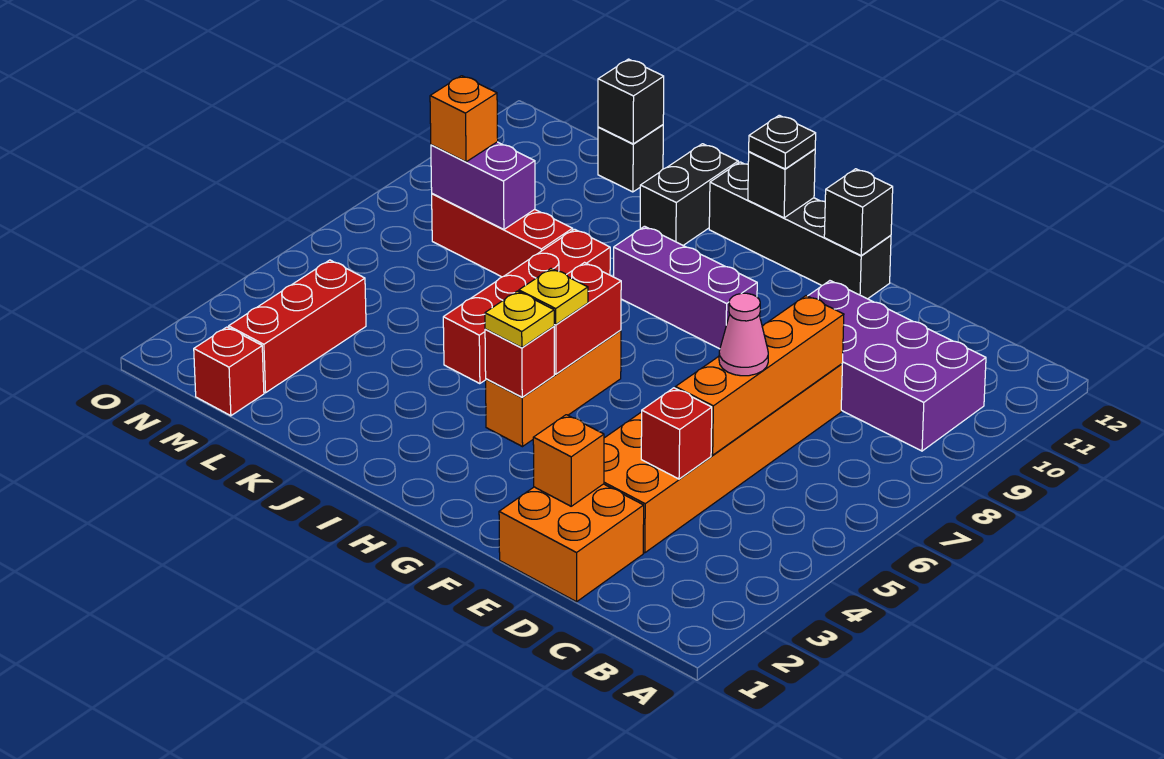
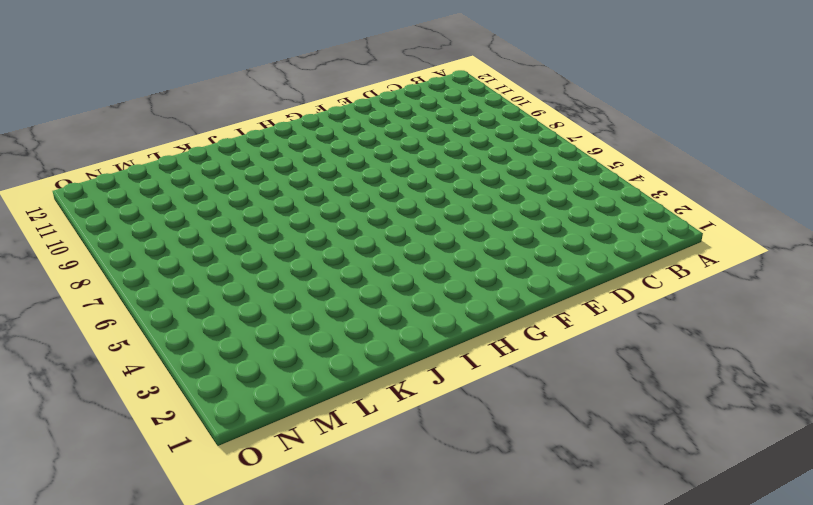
none -> purple brick B9:E10 level 1
none -> orange brick D1:E2 level 1
none -> orange brick D3:E8 level 1

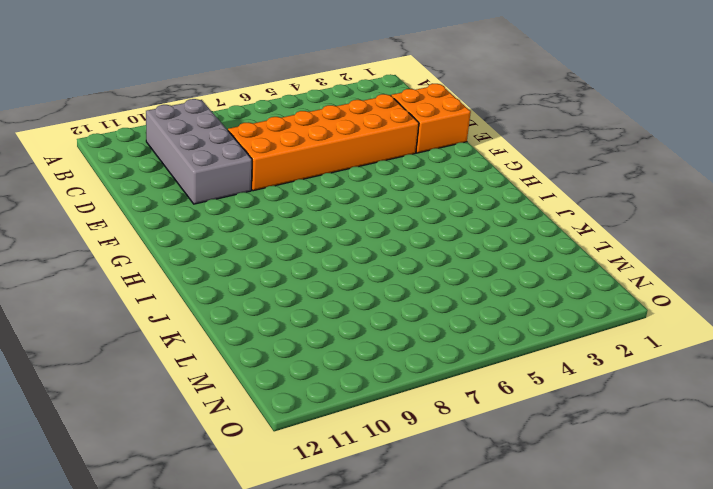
grey brick B9:E10 level 1 -> purple brick B9:E10 level 1
none -> black brick F12:I12 level 1
none -> purple brick G9:I9 level 1
none -> orange brick H4:H6 level 1

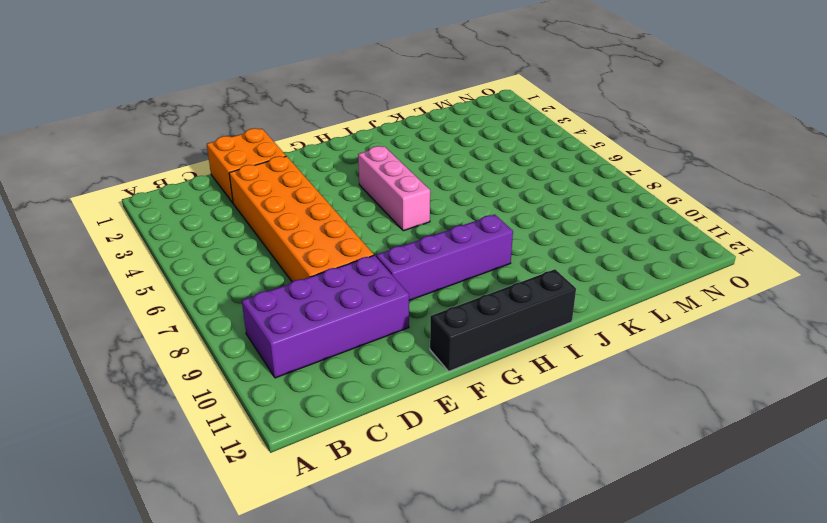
purple brick F9:I9 level 1 -> purple brick G9:I9 level 1
pink brick H4:H6 level 1 -> orange brick H4:H6 level 1
none -> red brick J5:J8 level 1
none -> black brick J11:J12 level 1
none -> red brick K8:M8 level 1

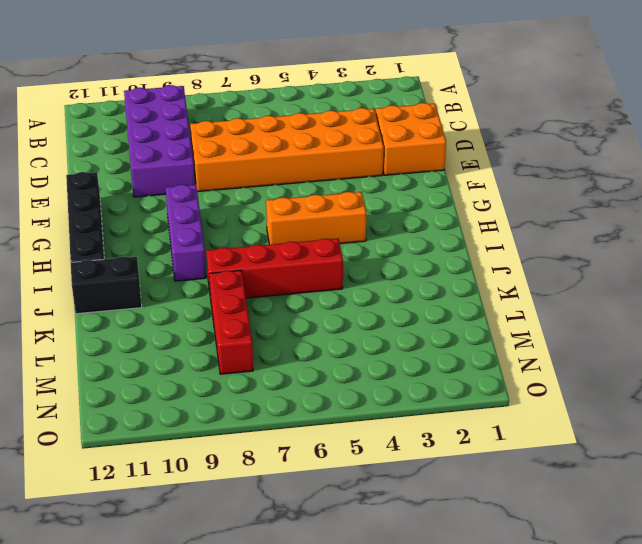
none -> black brick L12 level 1
none -> red brick M1 level 1
none -> red brick M2:M4 level 1

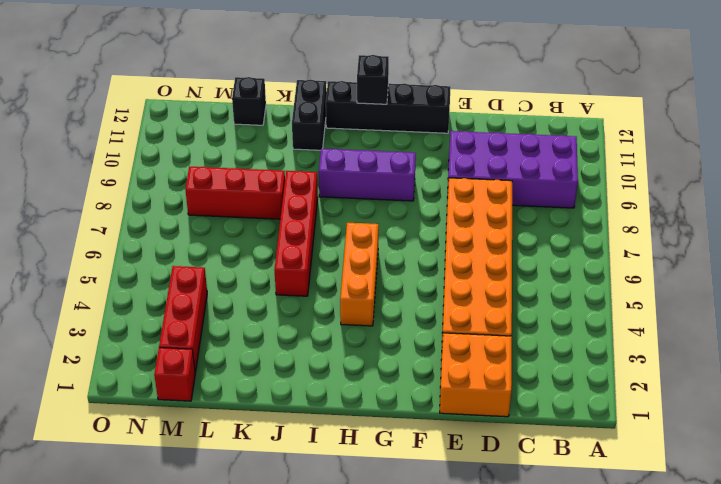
none -> red brick D4 level 2
none -> orange brick D5:D8 level 2
none -> orange brick E2 level 2

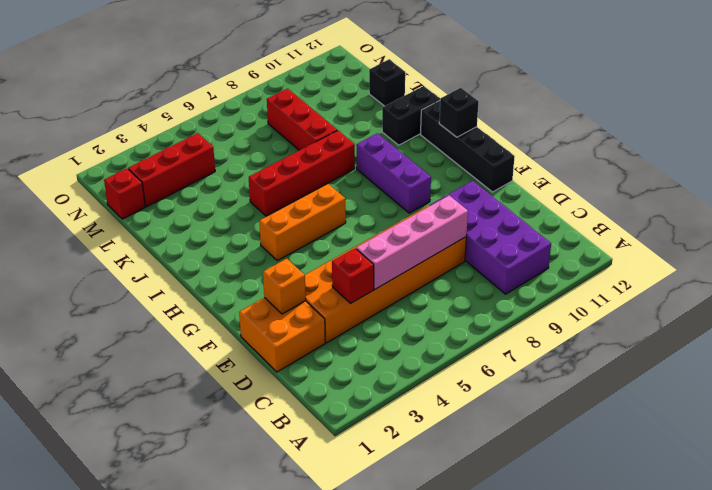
pink brick D5:D8 level 2 -> orange brick D5:D8 level 2
none -> black brick F12 level 2
none -> red brick H4 level 2
none -> red brick H5:H6 level 2

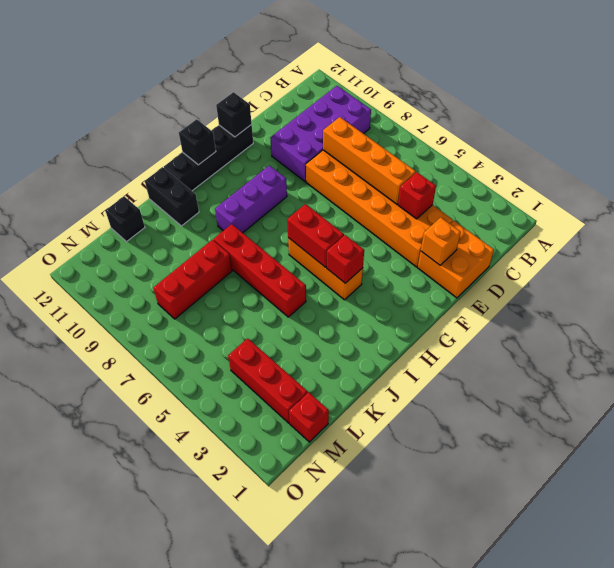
none -> purple brick L8:M8 level 2
none -> black brick L12 level 2
none -> pink cone D6 level 3

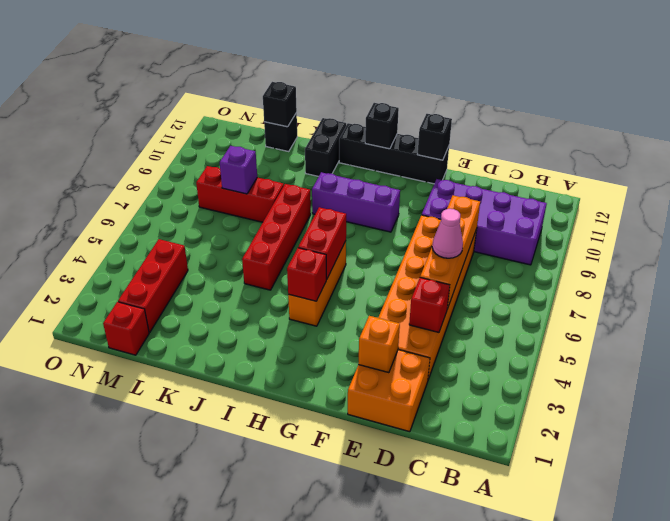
purple brick L8 level 2 -> purple brick L8:M8 level 2
none -> yellow plate H4 level 3
none -> yellow plate H5 level 3
none -> black plate H12 level 3

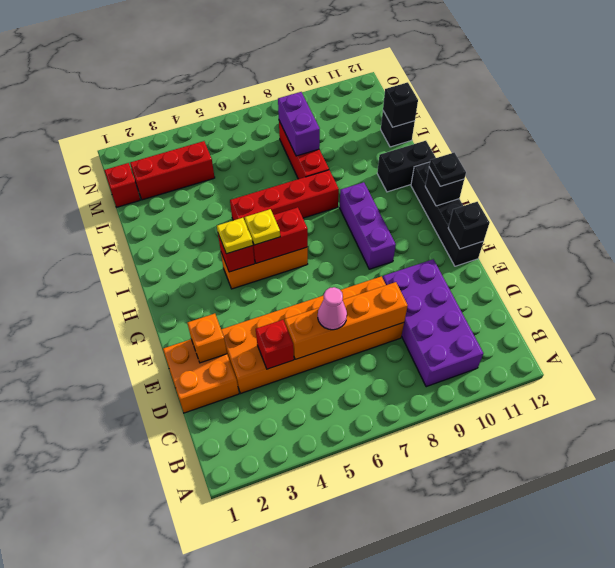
none -> orange brick M8 level 3

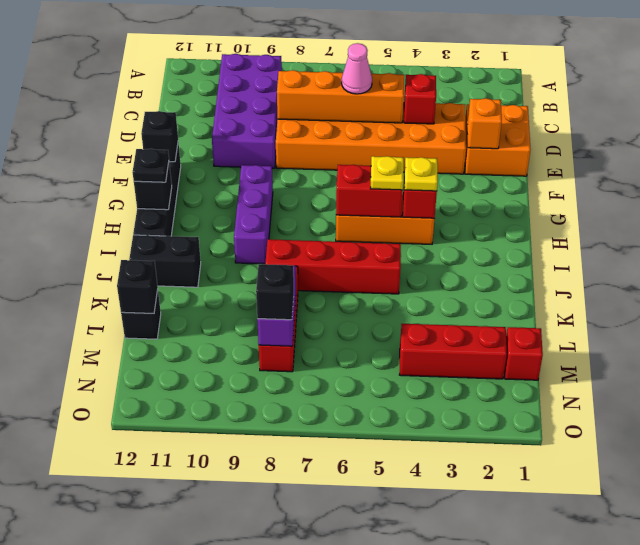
black brick M8 level 3 -> orange brick M8 level 3

